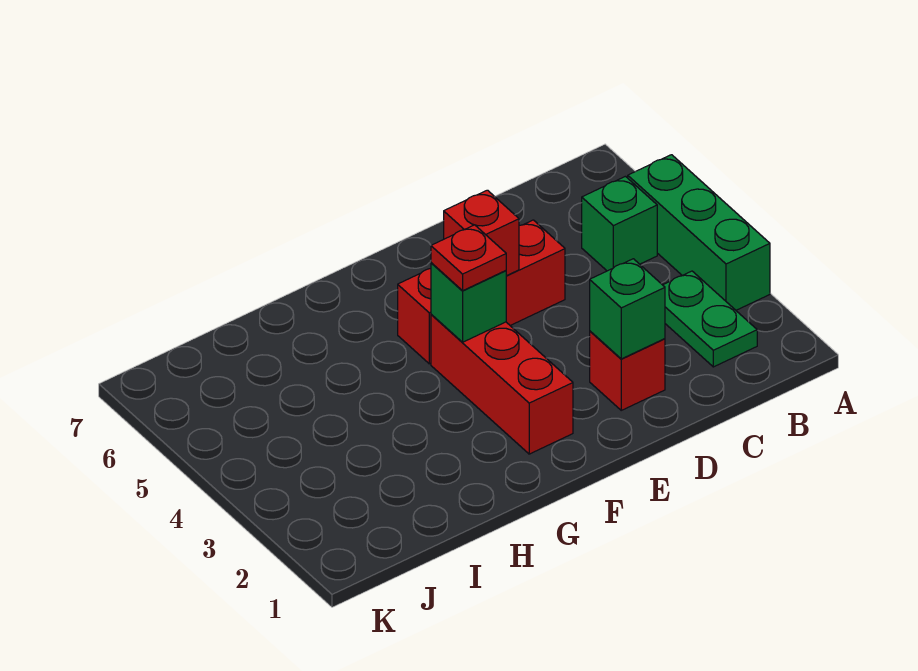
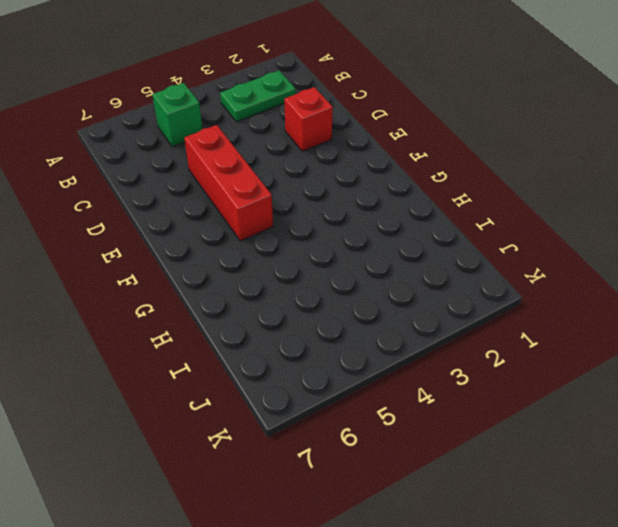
none -> green brick A3:A5 level 1
none -> red brick F2:F4 level 1

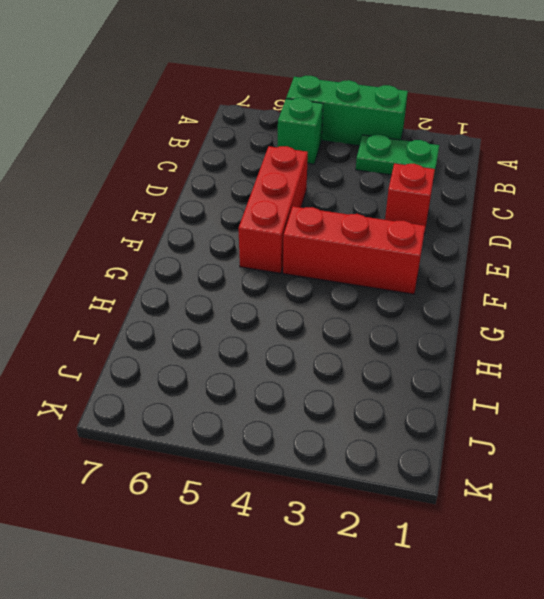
none -> green brick D2 level 2
none -> red brick E5 level 2

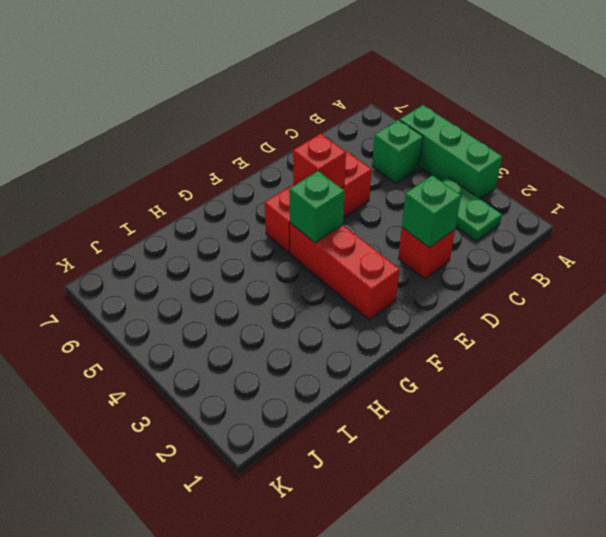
none -> red plate F4 level 3

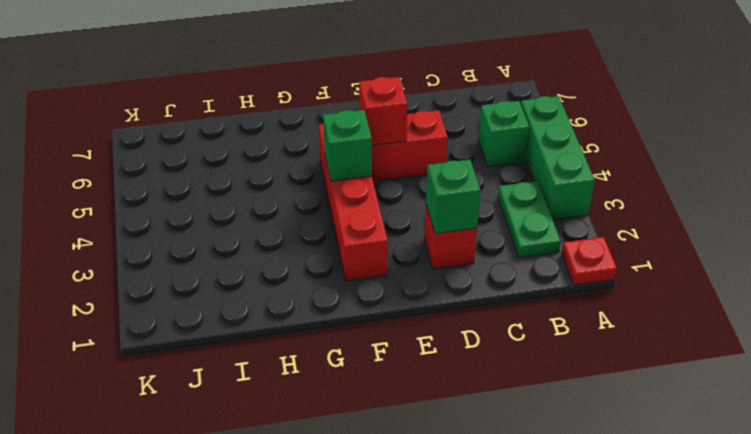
red plate A1 level 1 -> red plate F4 level 3

